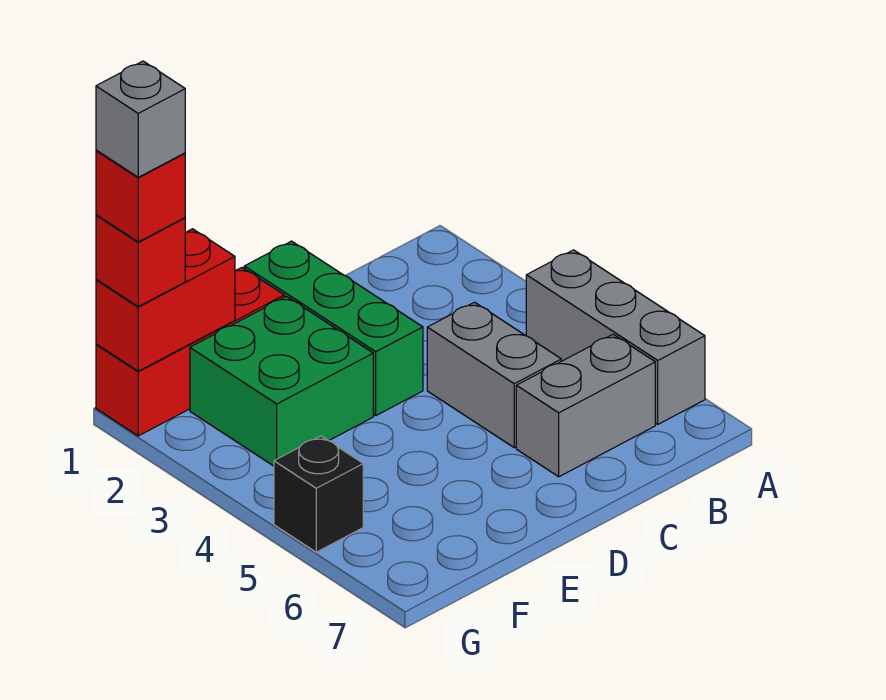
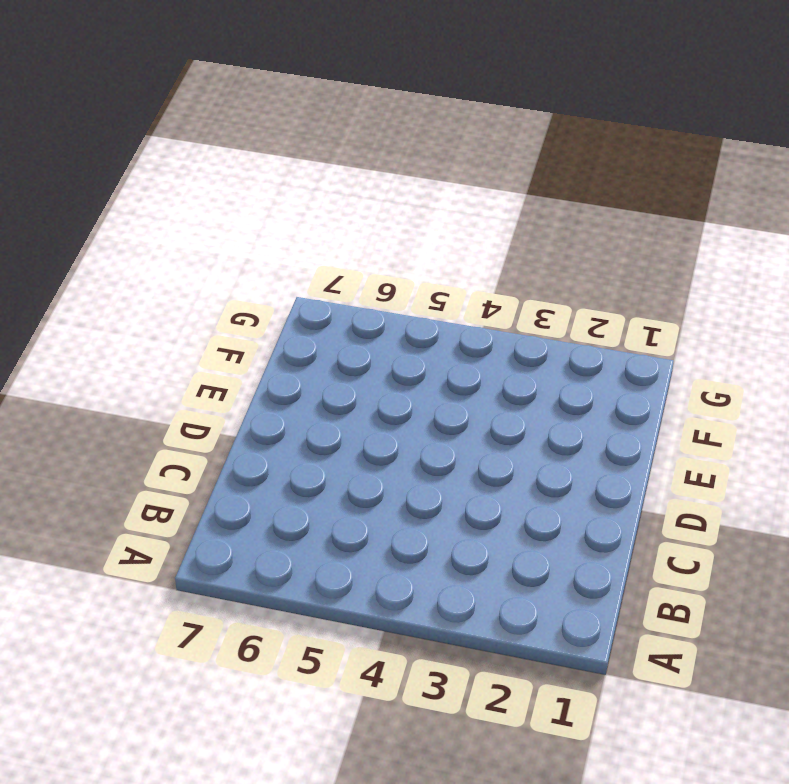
none -> grey brick A4:A6 level 1
none -> grey brick B6:C6 level 1

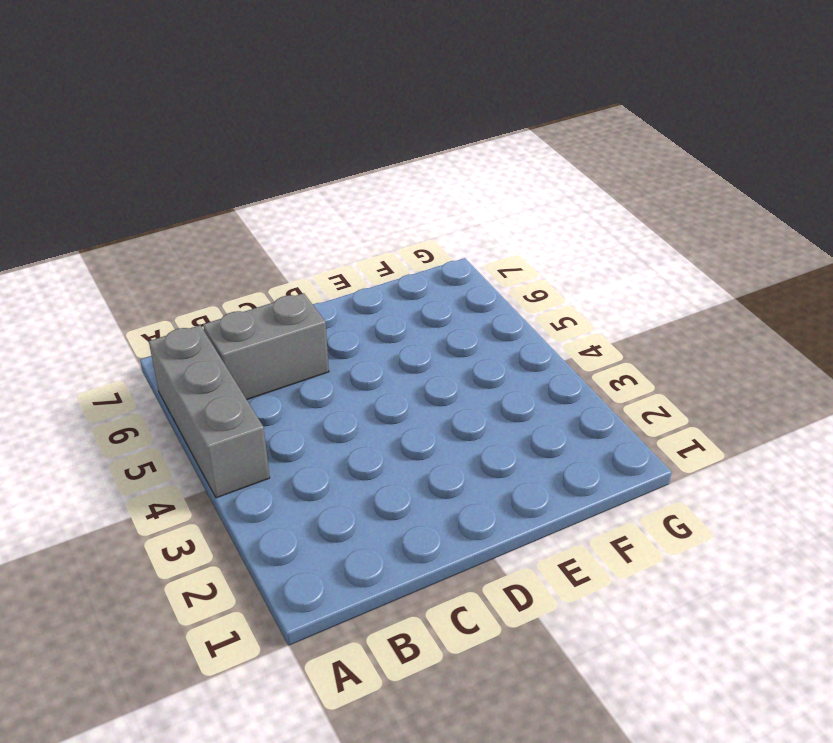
none -> grey brick C4:C5 level 1
none -> green brick D1:D3 level 1

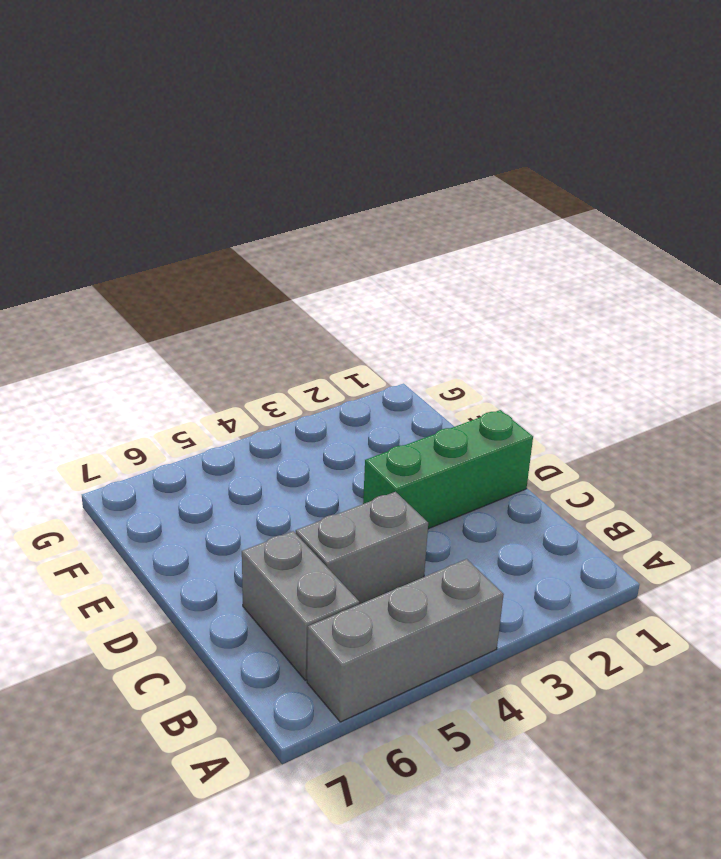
none -> red brick E1:G1 level 1
none -> green brick E2:F3 level 1

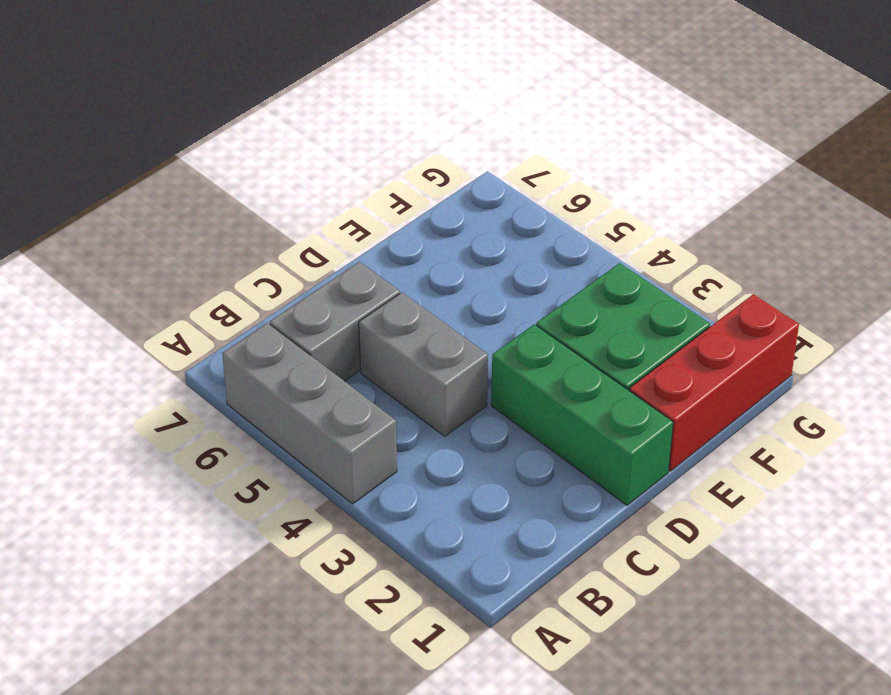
none -> black brick G5 level 1
none -> red brick F1:G1 level 2

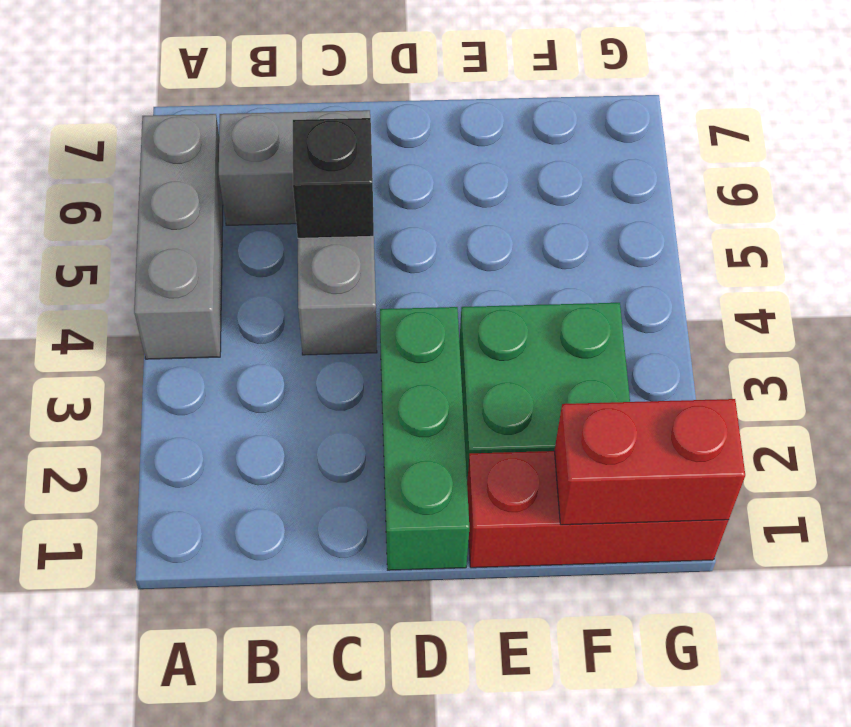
black brick C5 level 2 -> black brick G5 level 1
none -> red brick G1 level 3
none -> red brick G1 level 4

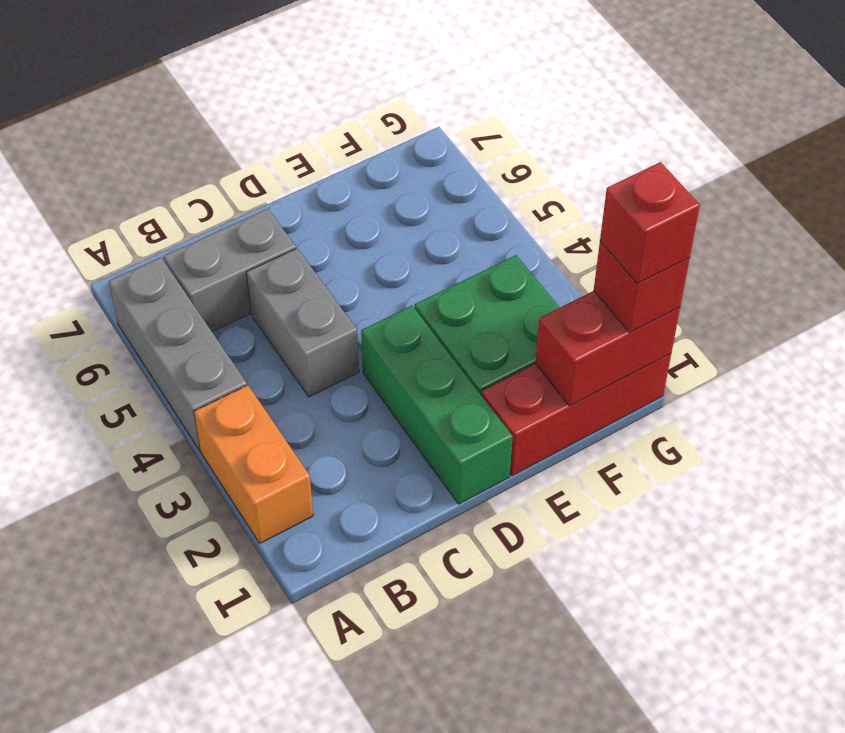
orange brick A2:A3 level 1 -> none
none -> black brick G5 level 1
none -> grey brick G1 level 5

